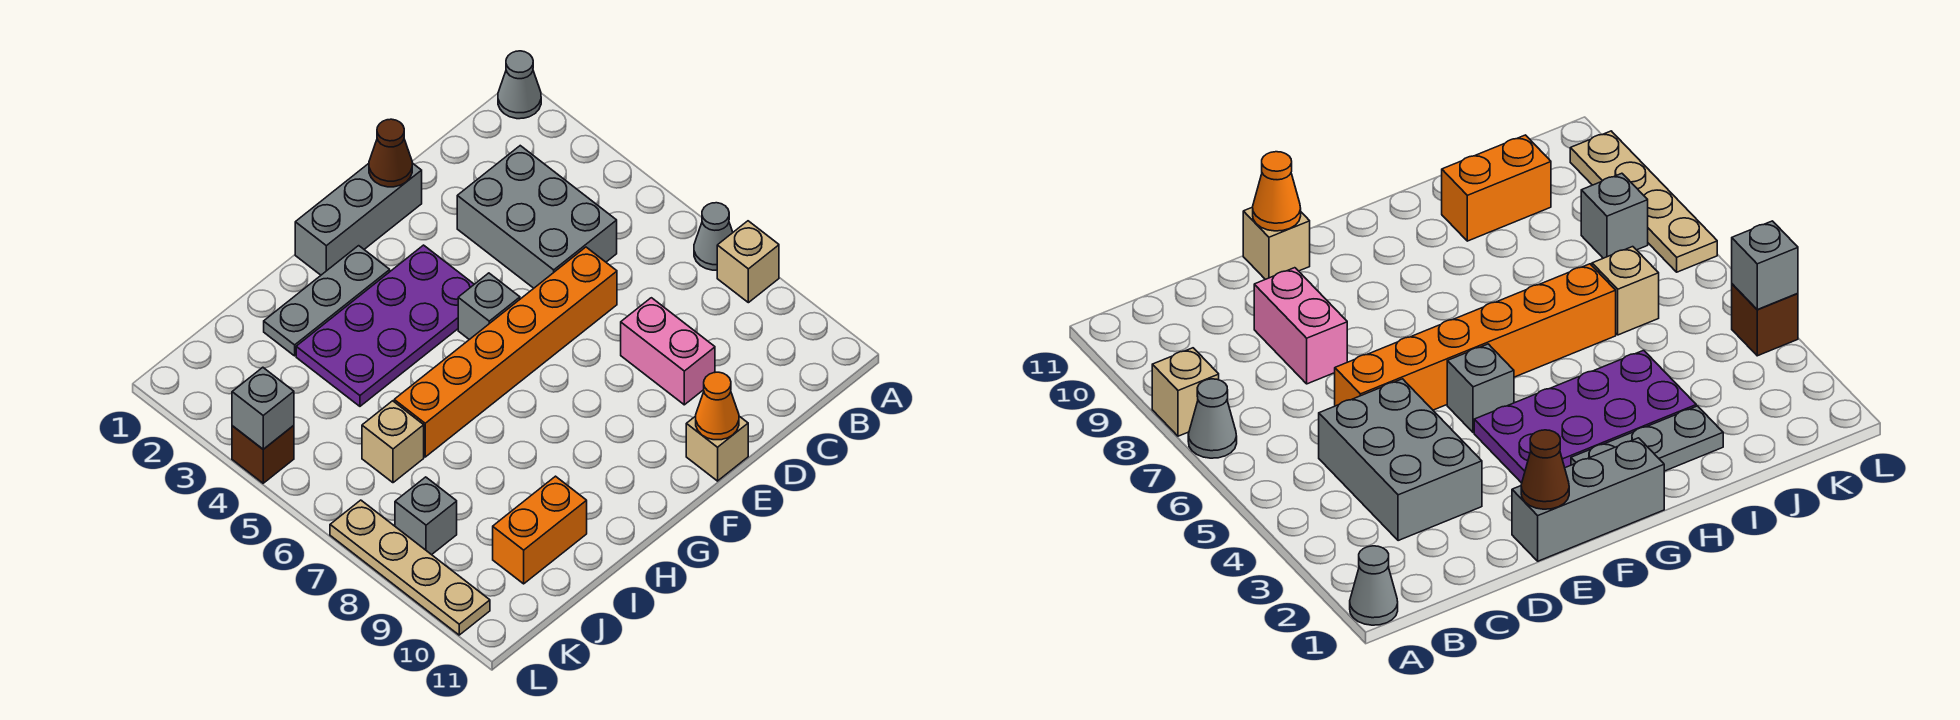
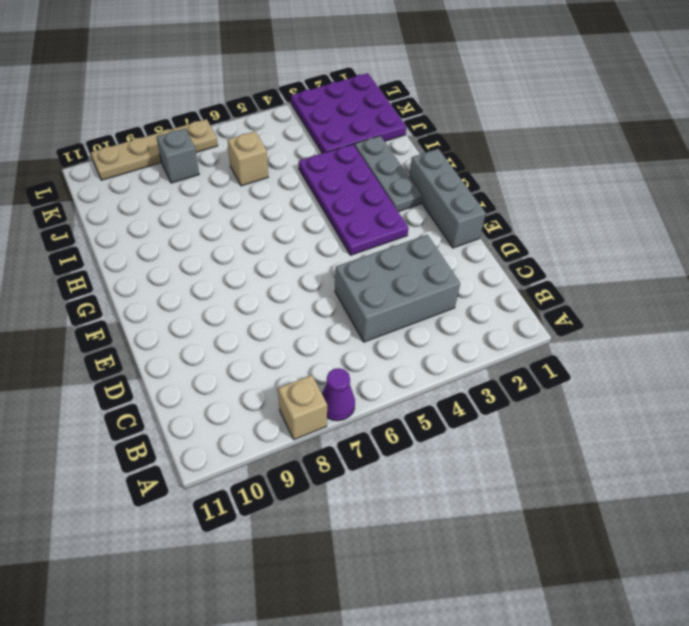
purple cone A7 level 1 -> grey cone A7 level 1
purple plate J1:L3 level 1 -> none
none -> grey cone A1 level 1
none -> orange brick D6:I6 level 1
none -> pink brick D8:D9 level 1

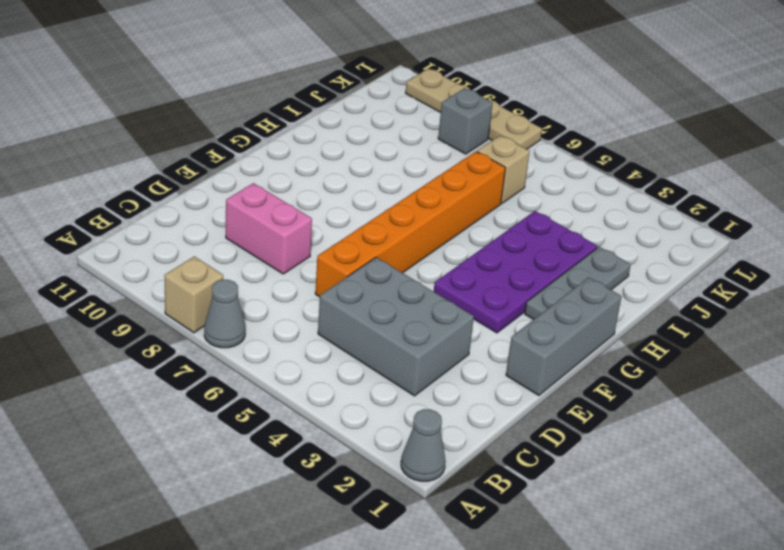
none -> tan brick E11 level 1
none -> grey brick F5 level 1
none -> orange brick I10:J10 level 1

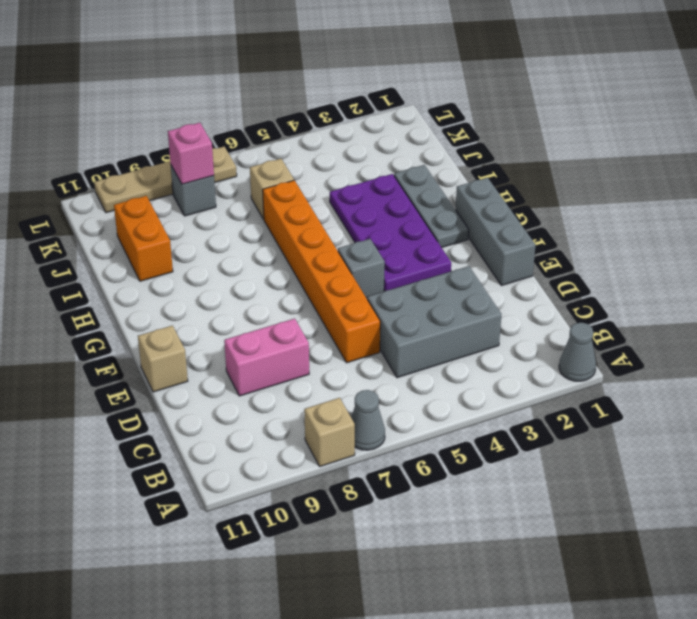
pink brick K8 level 2 -> none
none -> brown brick L4 level 1
none -> brown cone E1 level 2
none -> orange cone E11 level 2

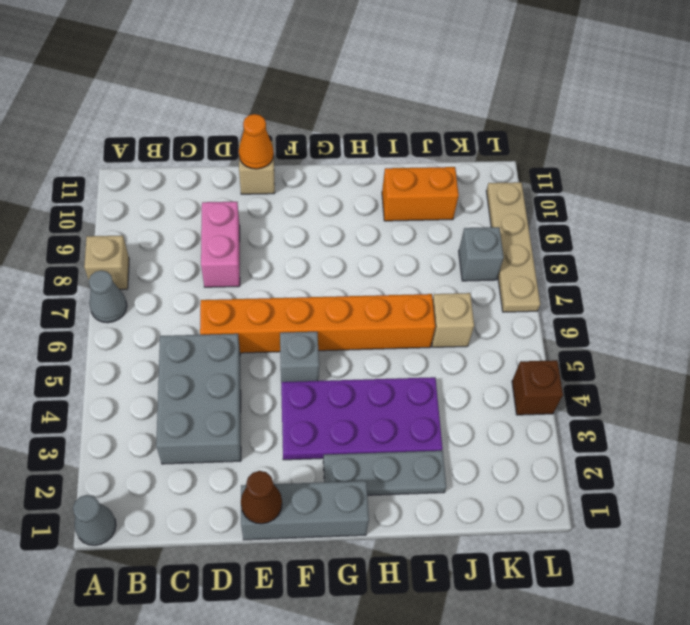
none -> grey brick L4 level 2

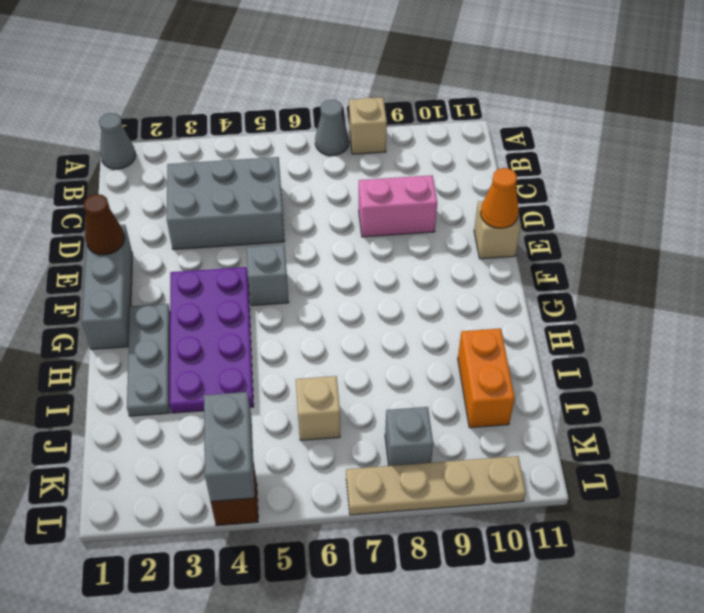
grey brick K4:L4 level 2 -> grey brick L4 level 2
none -> orange brick D6:I6 level 1

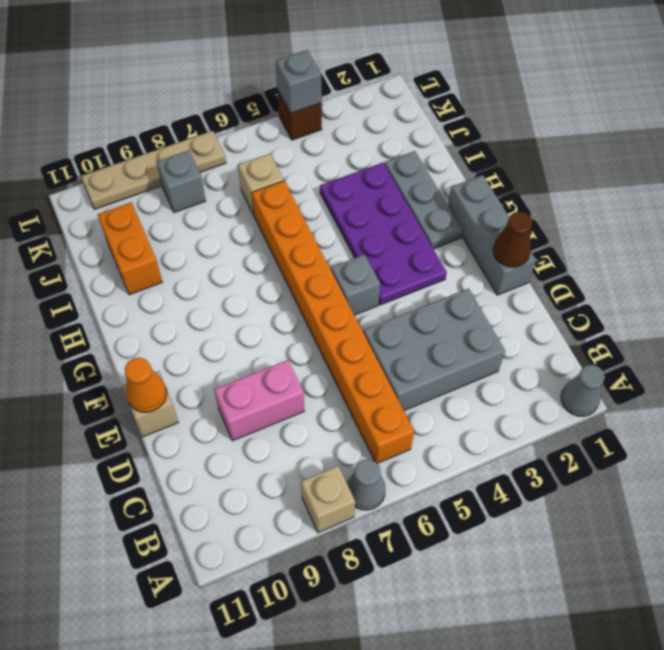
orange brick B6:I6 level 1 -> orange brick D6:I6 level 1

